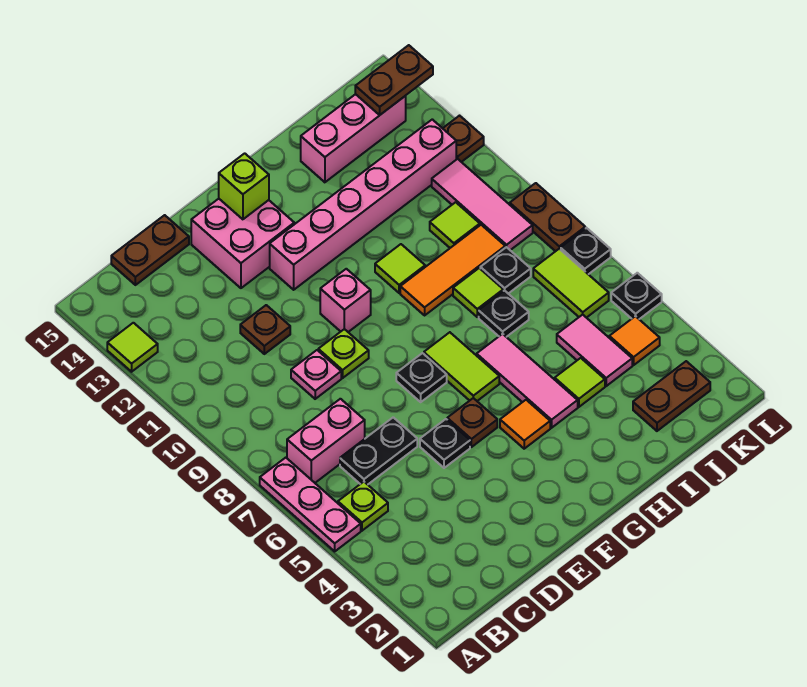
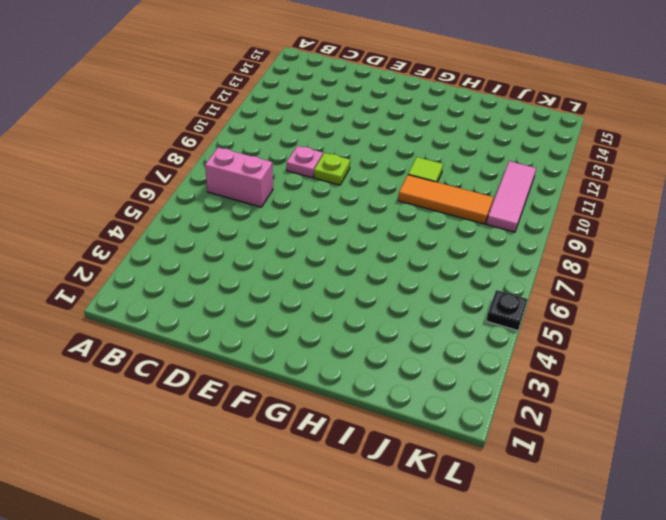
none -> pink plate A5:A7 level 1
none -> lime tile A13 level 1
none -> lime plate B5 level 1
none -> black plate C6:D6 level 1

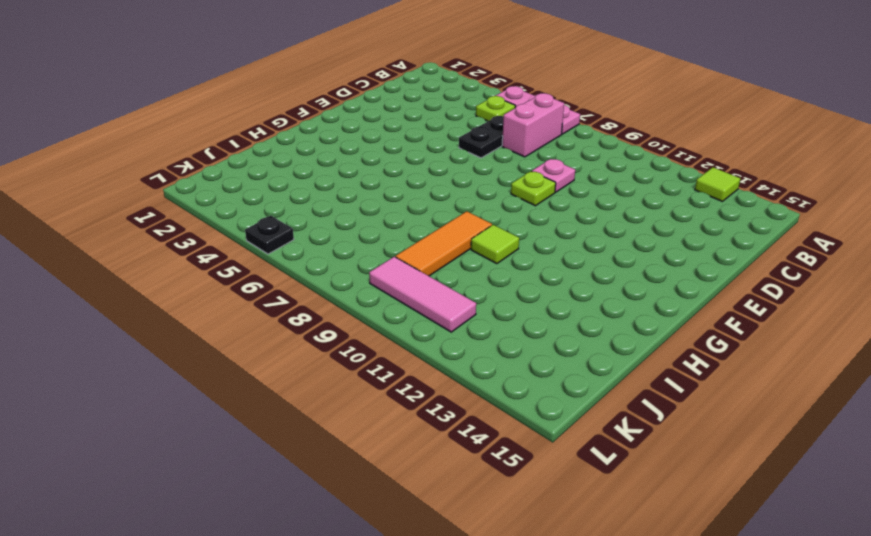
none -> brown plate C15:D15 level 1
none -> brown plate D11 level 1
none -> black plate E5 level 1
none -> pink brick E13:F14 level 1

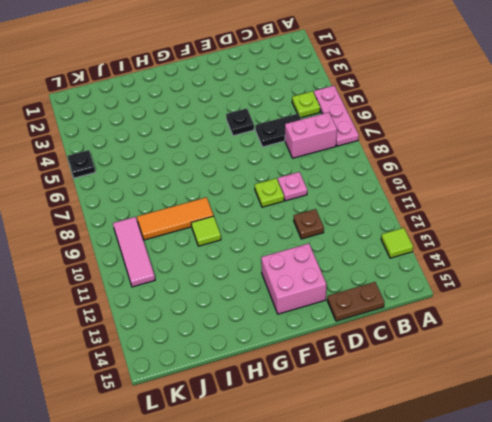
none -> brown plate F5 level 1
none -> black plate F7 level 1
none -> pink brick F10 level 1
none -> pink brick F12:K12 level 1

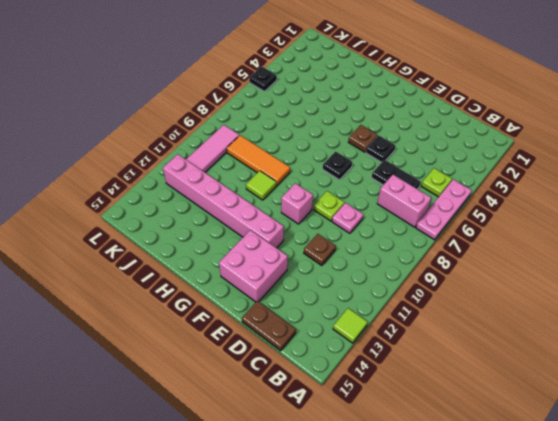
none -> orange tile G4 level 1
none -> lime tile G6:G7 level 1
none -> pink tile H4:H6 level 1
none -> lime tile I4 level 1

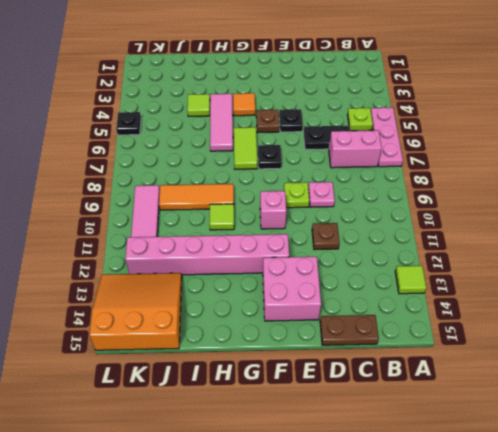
orange slope J13:L15 level 1 top 15 -> pink brick I14:K14 level 1
none -> black plate I7 level 1
none -> lime tile I8 level 1
none -> brown plate J2:K2 level 1
none -> pink tile J4:J5 level 1

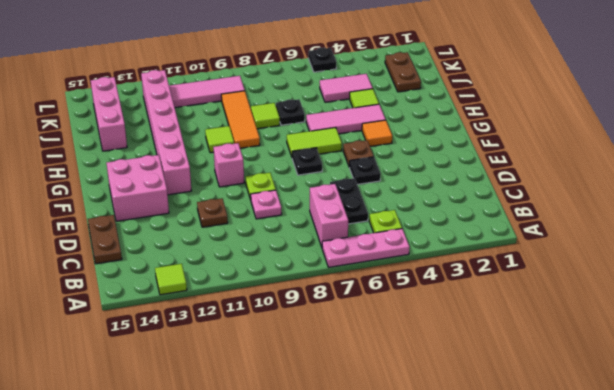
none -> black plate J8 level 1
none -> lime tile J10 level 1
none -> orange tile K4 level 1
none -> lime tile K6:K7 level 1

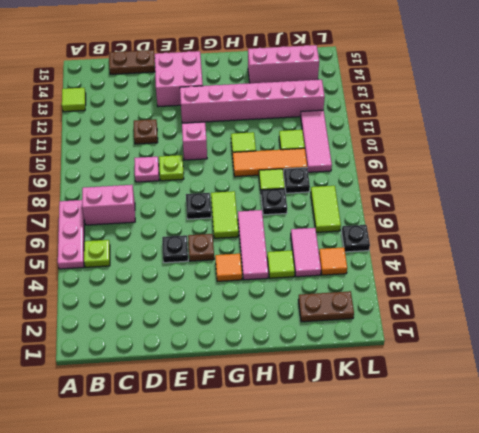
none -> black plate C6:D6 level 1
none -> black plate L7 level 1
none -> brown plate L8:L9 level 1
none -> brown plate L12 level 1

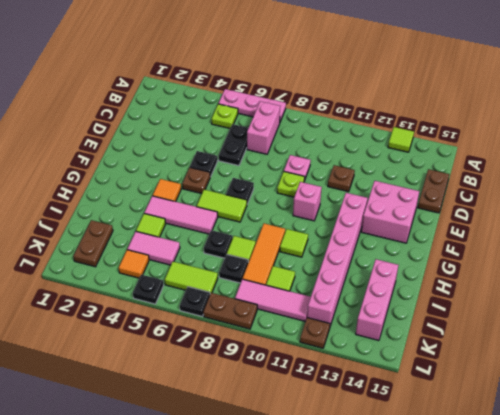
none -> lime brick F14 level 2
none -> brown plate K14:L14 level 2

